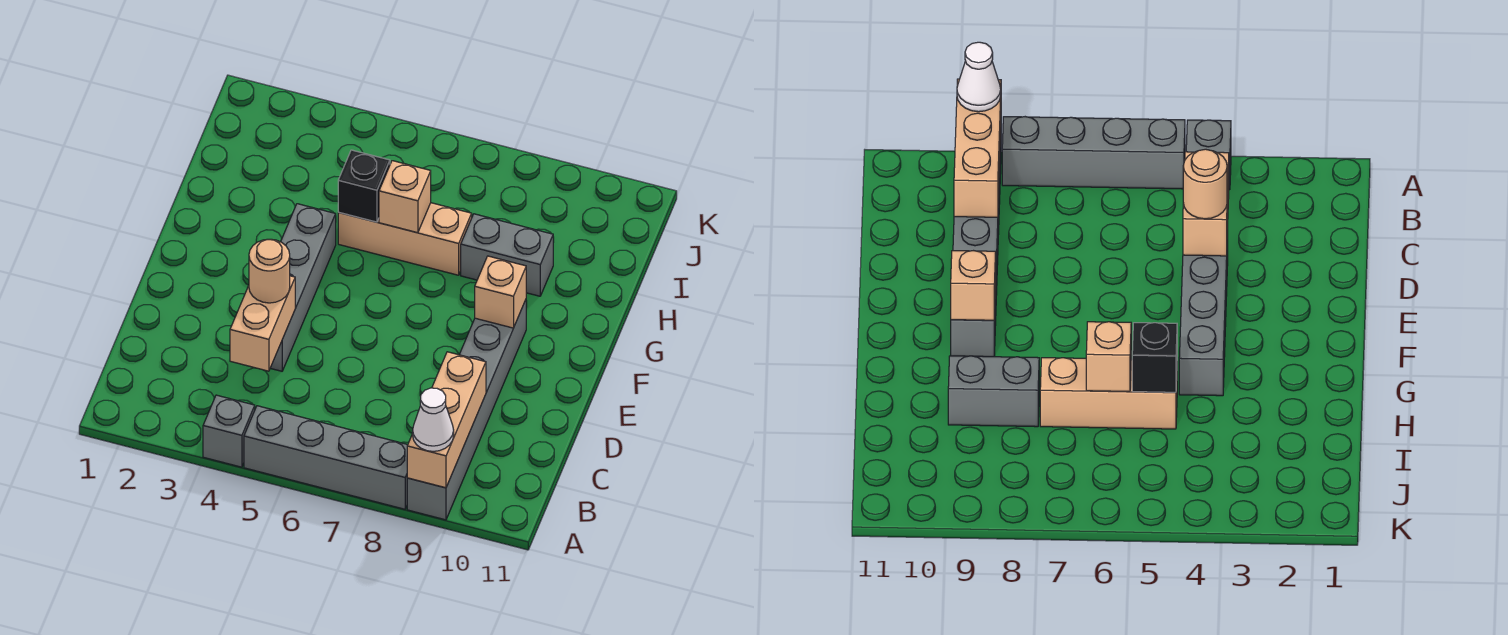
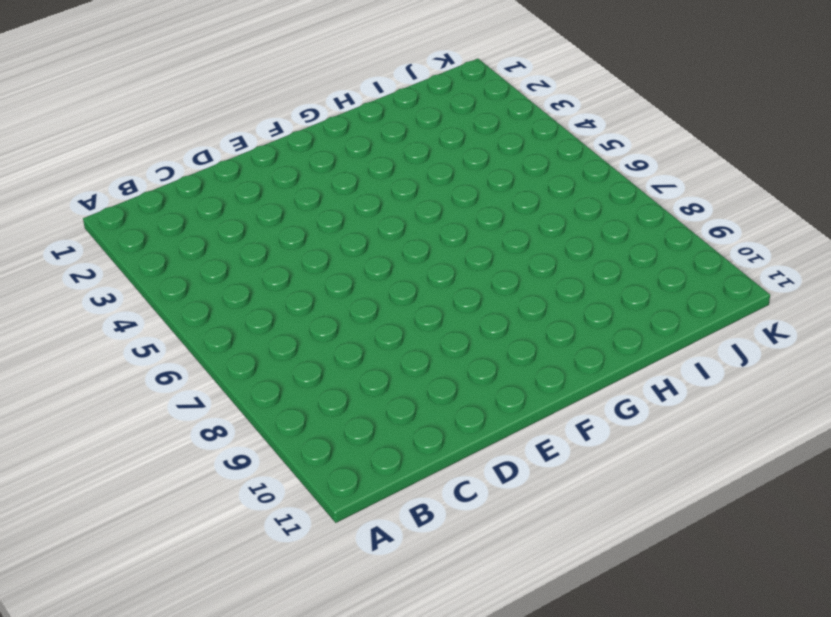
none -> grey brick A4 level 1
none -> grey brick A5:A8 level 1
none -> grey brick A9:F9 level 1

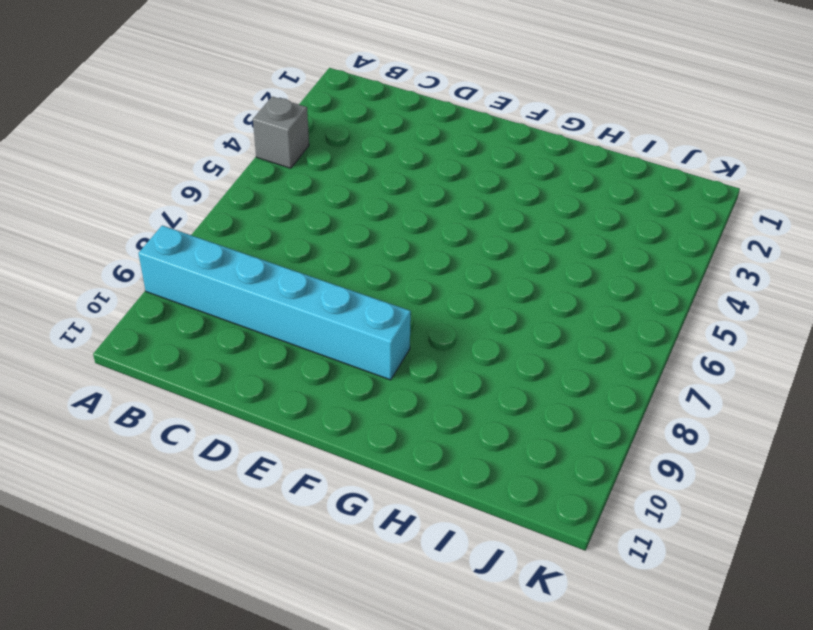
cyan brick A9:F9 level 1 -> grey brick A9:F9 level 1
none -> grey brick A5:A8 level 1
none -> grey brick D4:G4 level 1
none -> tan brick H5:H7 level 1

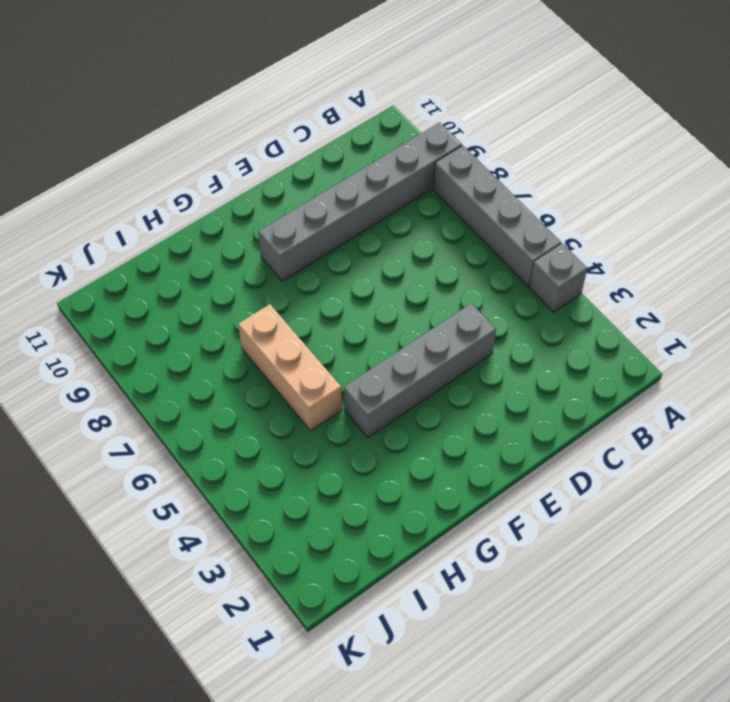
none -> grey brick H8:H9 level 1
none -> tan brick A9:C9 level 2
none -> tan brick C4:D4 level 2

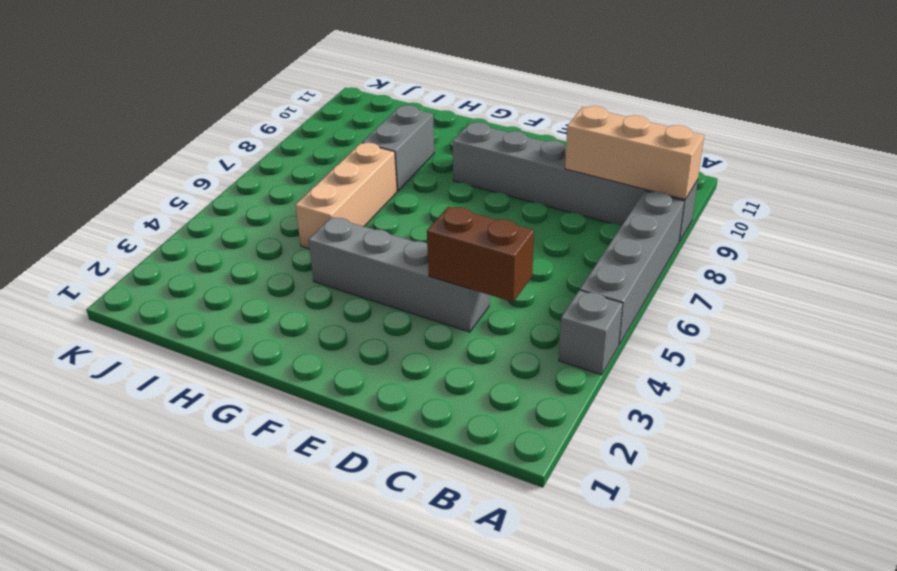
brown brick C4:D4 level 2 -> tan brick C4:D4 level 2
none -> tan brick F9 level 2
none -> black brick H5 level 2
none -> tan brick H6 level 2

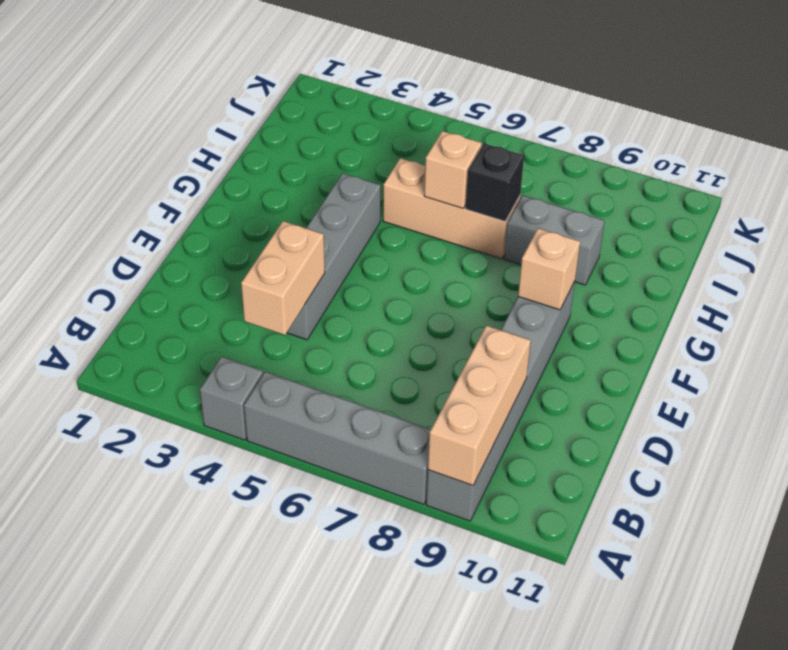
black brick H7 level 2 -> black brick H5 level 2
none -> white cone A9 level 3
none -> tan round brick D4 level 3

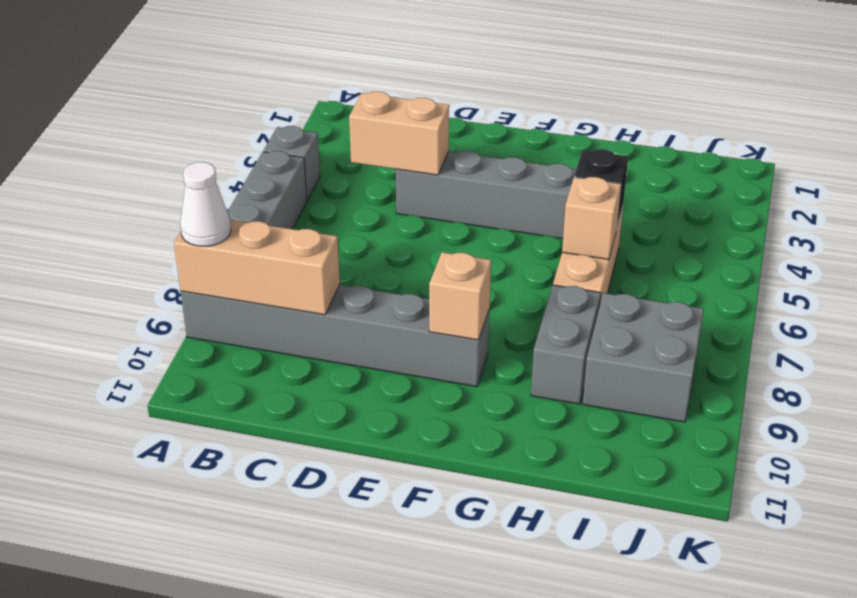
grey brick I8:J9 level 1 -> none
none -> tan round brick D4 level 3

